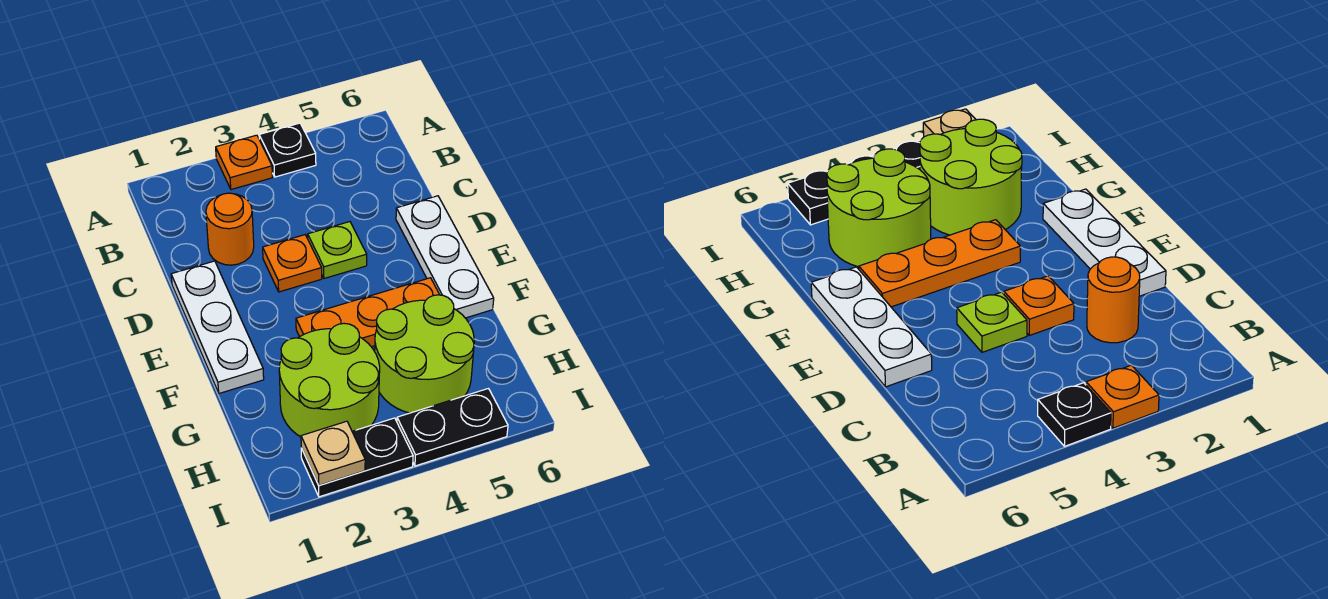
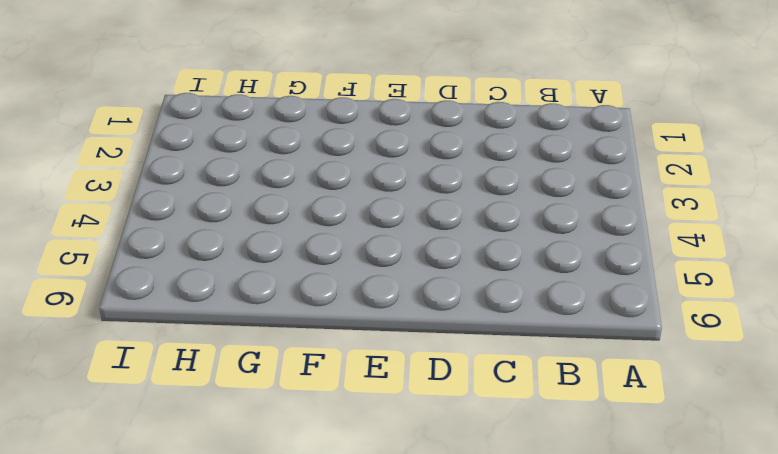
none -> orange plate A3 level 1
none -> black plate A4 level 1
none -> orange round brick C2 level 1

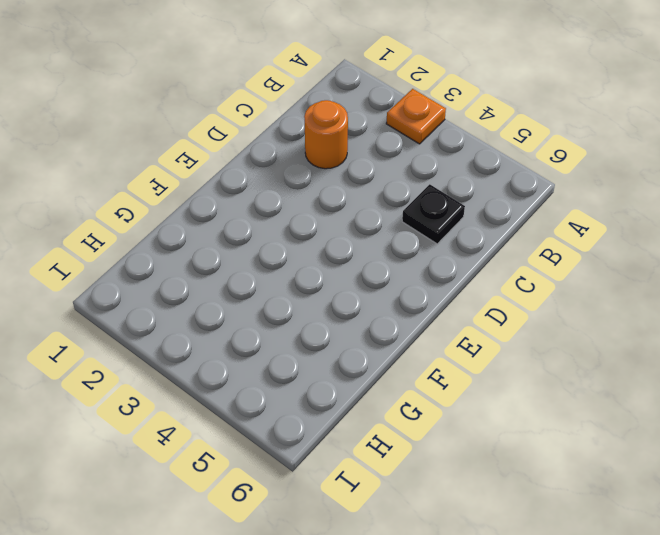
black plate C5 level 1 -> black plate A4 level 1
none -> white plate D1:F1 level 1
none -> orange plate D3 level 1
none -> lime plate D4 level 1

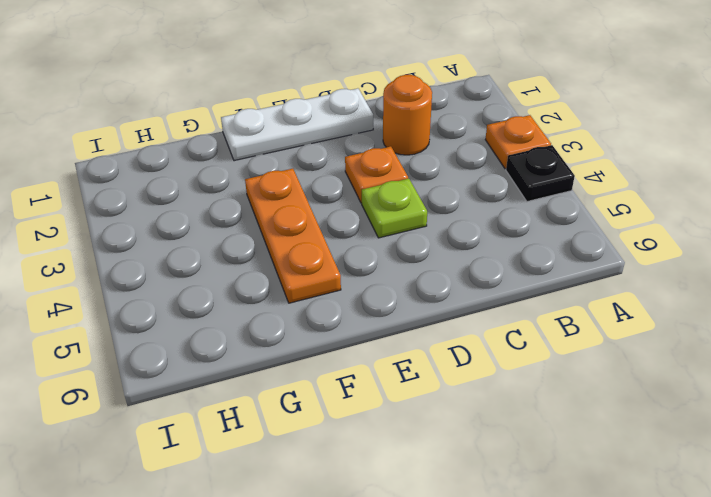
none -> white plate D6:F6 level 1
none -> lime round brick G2:H3 level 1
none -> lime round brick G4:H5 level 1

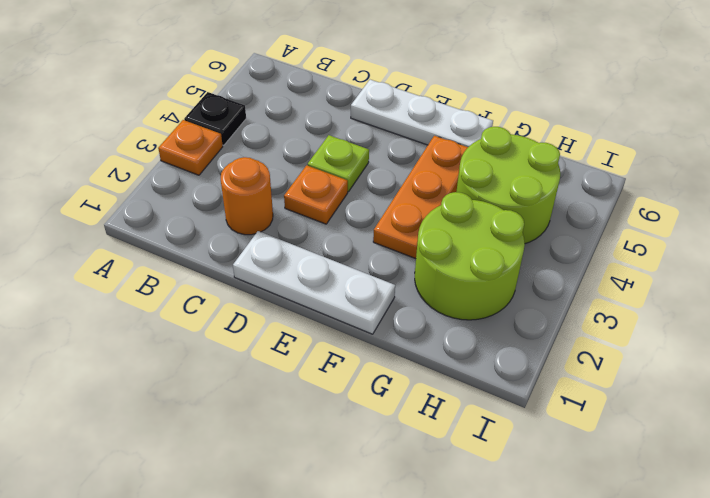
none -> black plate I2:I3 level 1
none -> black plate I4:I5 level 1
none -> tan plate I2 level 2

